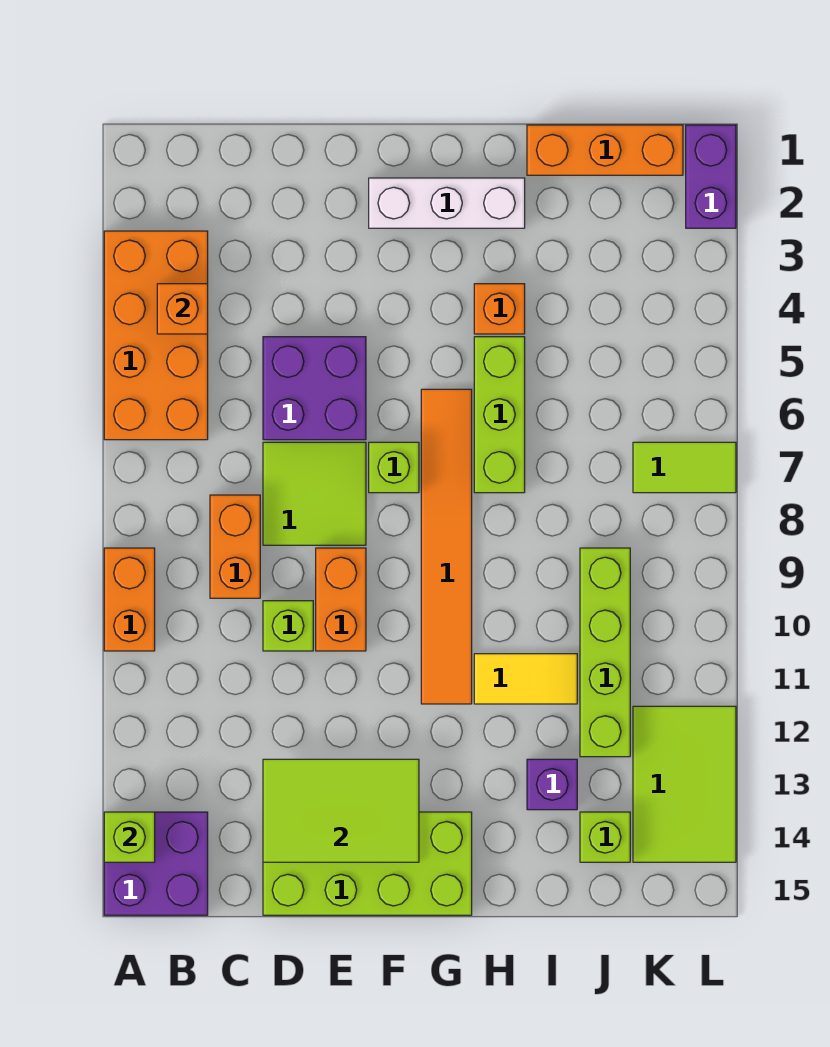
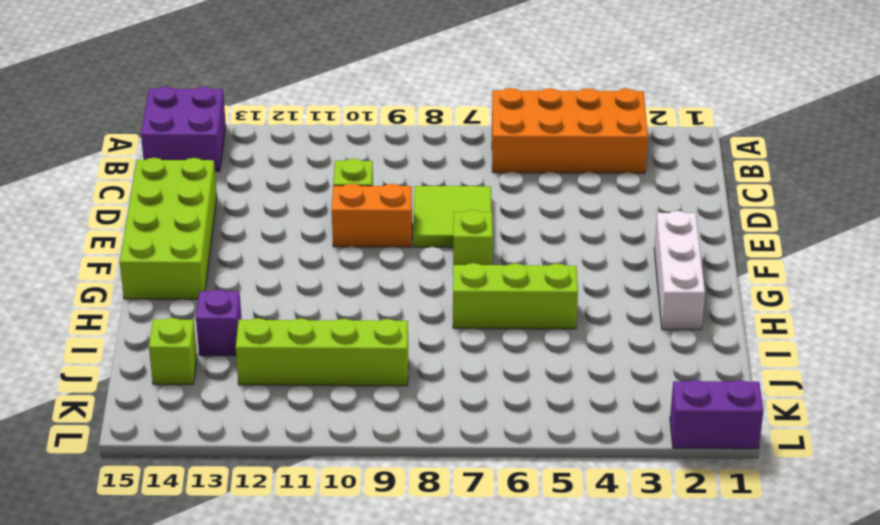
none -> orange brick A9:A10 level 1
none -> orange brick C8:C9 level 1
none -> purple brick D5:E6 level 1

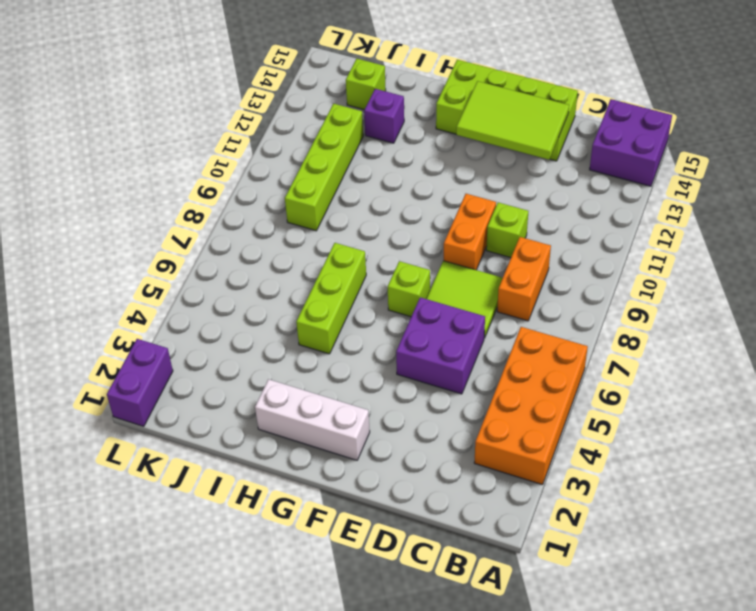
none -> orange brick A9:A10 level 1
none -> orange tile G6:G11 level 1
none -> orange brick H4 level 1

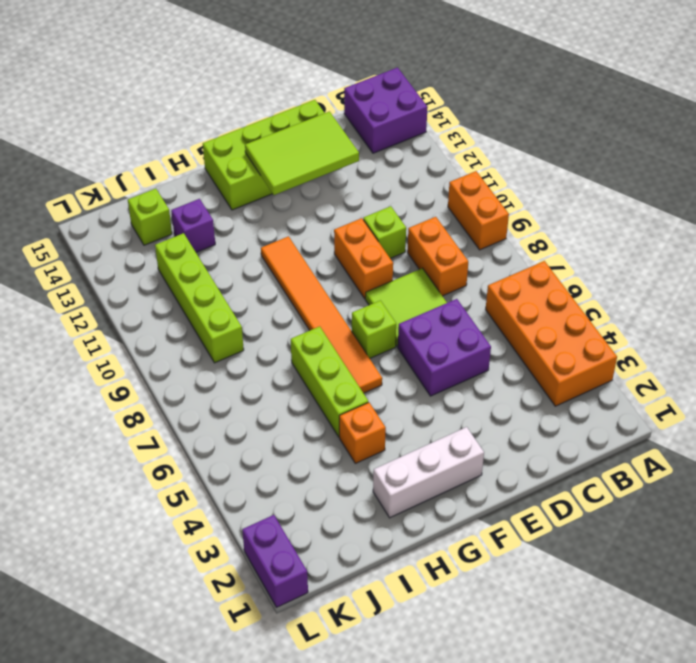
none -> yellow tile H11:I11 level 1
none -> orange brick I1:K1 level 1
none -> lime tile K7:L7 level 1

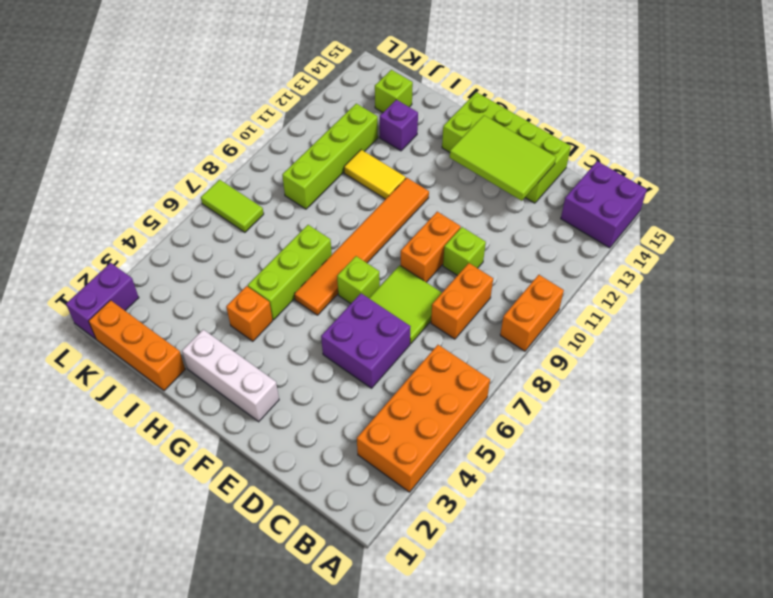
none -> lime tile K12:L14 level 1
none -> lime brick A14 level 2
none -> orange brick B4 level 2

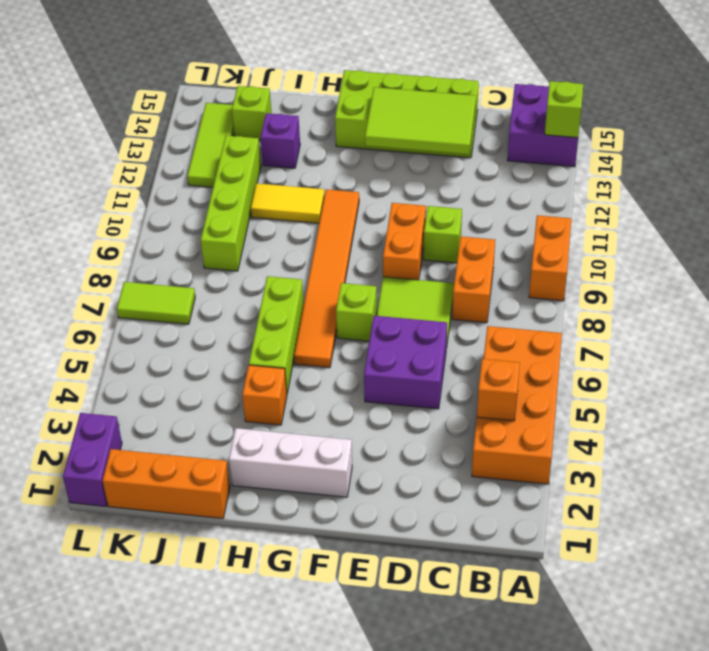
lime tile K12:K14 level 1 -> lime tile K12:L14 level 1

